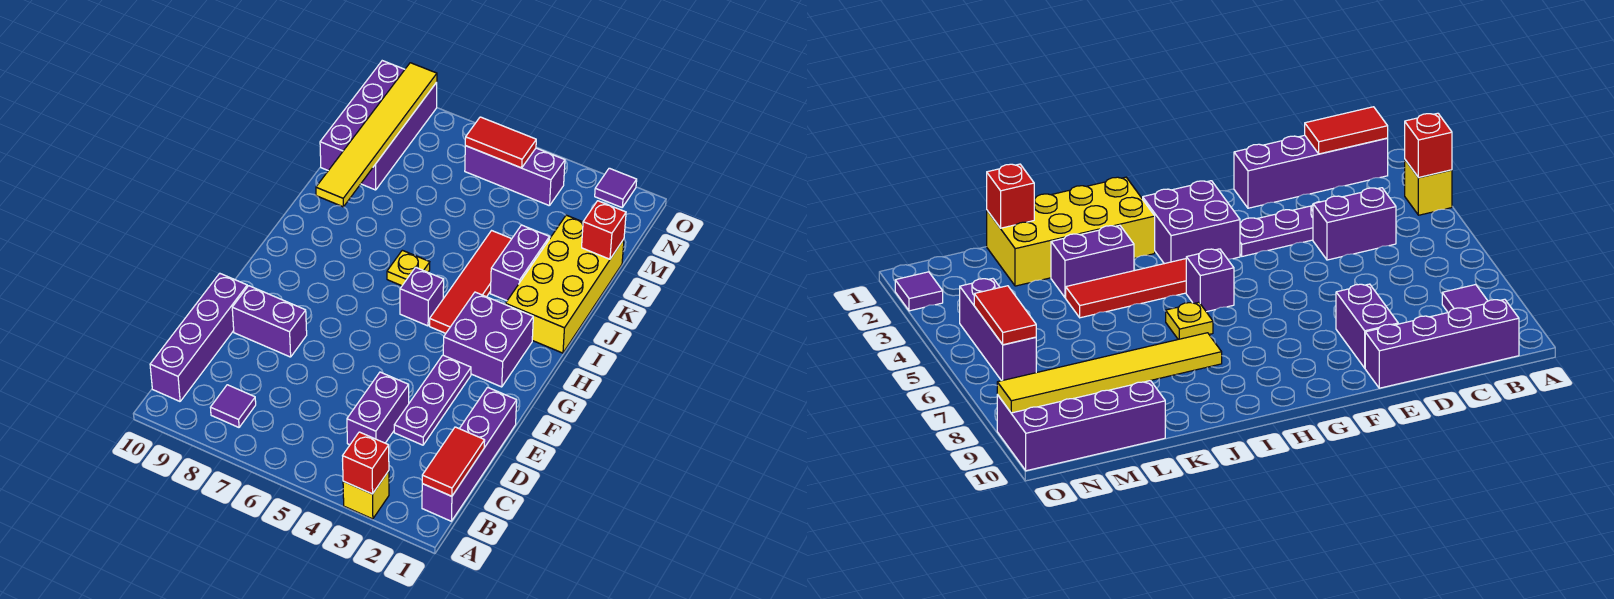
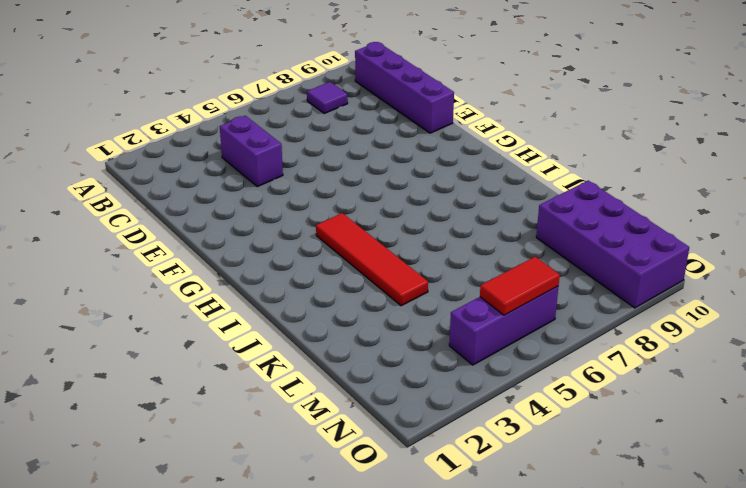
none -> yellow brick A3 level 1
none -> purple brick B1:E1 level 1
none -> purple plate D3:F3 level 1

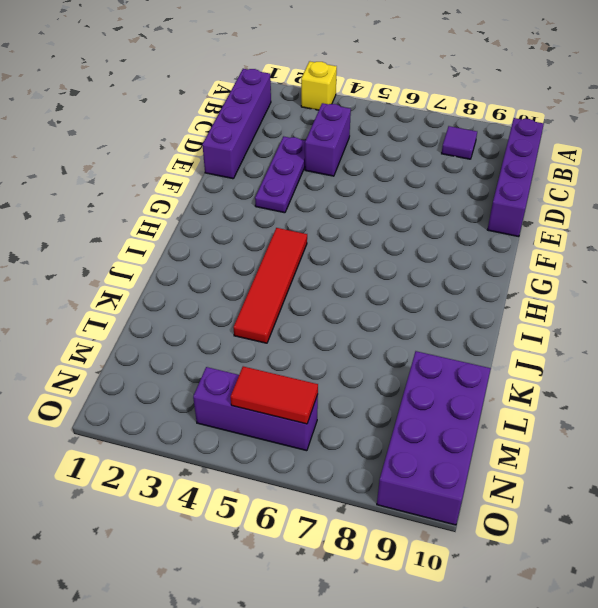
none -> purple brick E8:E9 level 1
none -> purple brick G2:H3 level 1
none -> purple brick H5 level 1

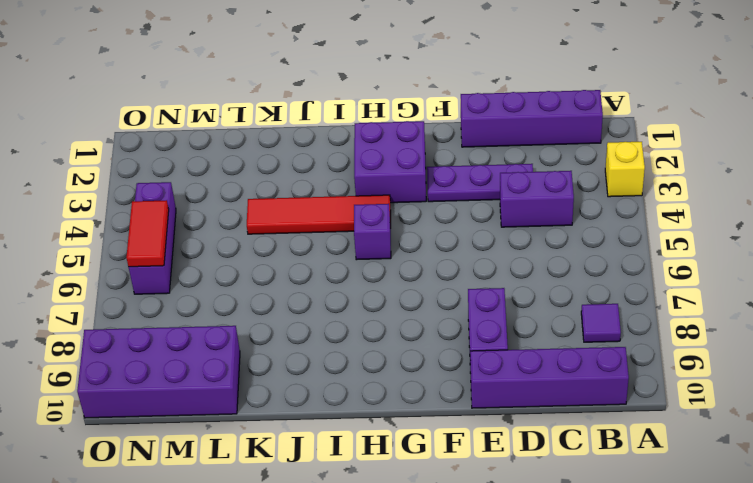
none -> yellow brick I1:L2 level 1
none -> yellow plate I6 level 1
none -> purple brick J3:K3 level 1

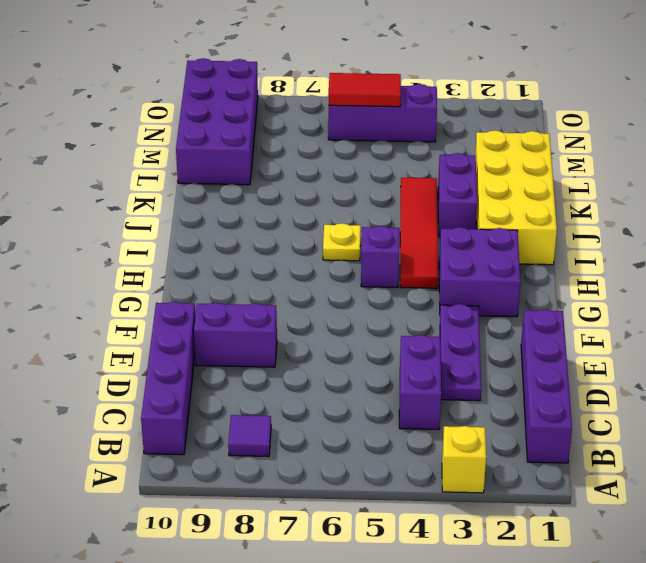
none -> purple tile O2 level 1
none -> red brick A3 level 2
none -> red tile B1:C1 level 2

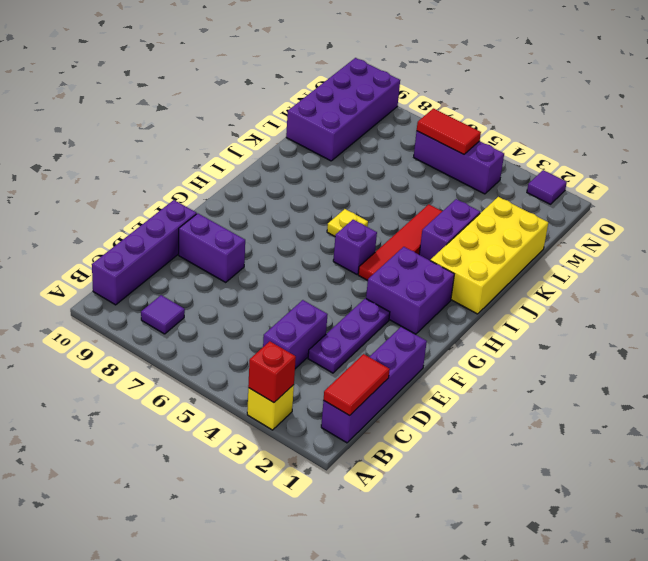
none -> yellow tile J9:O9 level 2
none -> red brick L1 level 2

